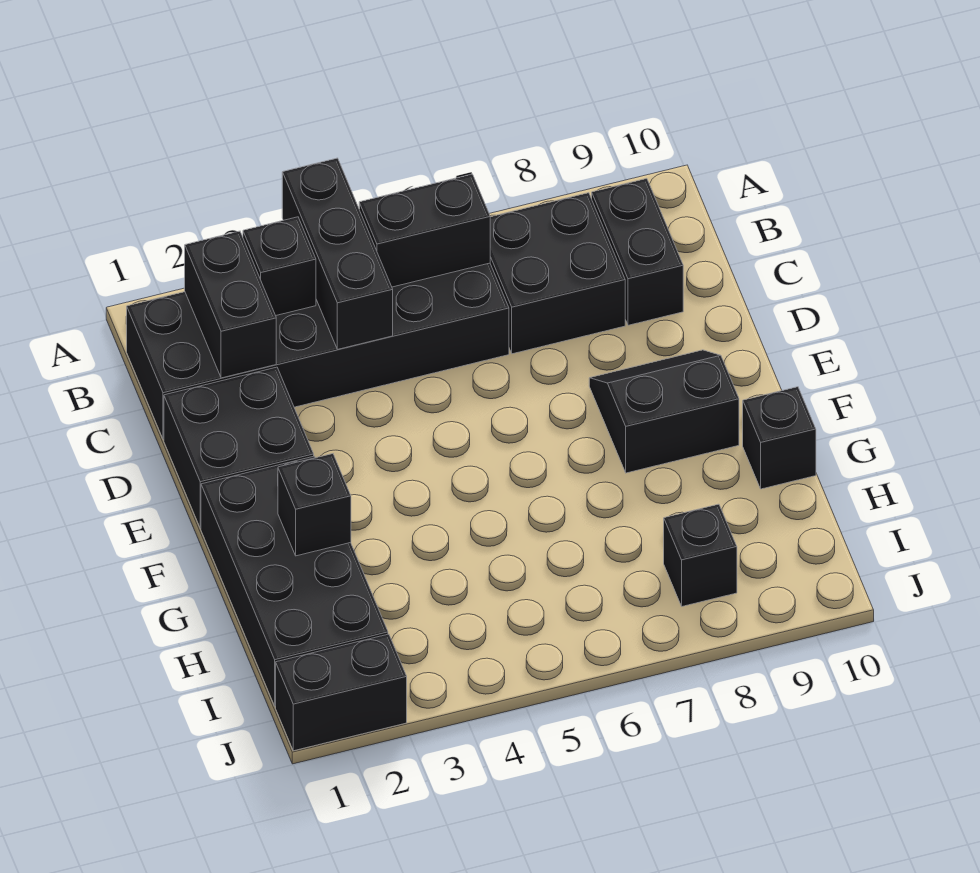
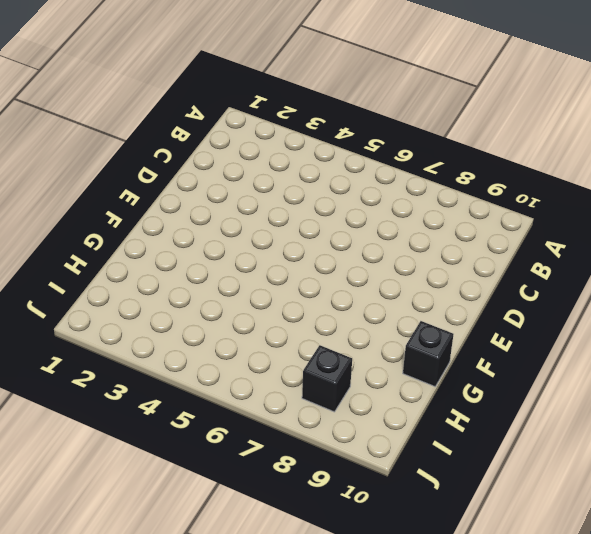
none -> black brick B1:C6 level 1
none -> black brick B7:C8 level 1
none -> black brick B9:C9 level 1

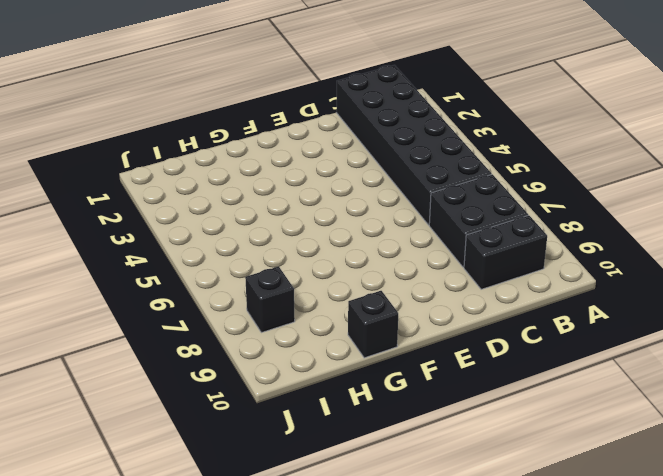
none -> black brick D1:E2 level 1
none -> black slope E8:F9 level 1 top F
none -> black brick F1:I2 level 1

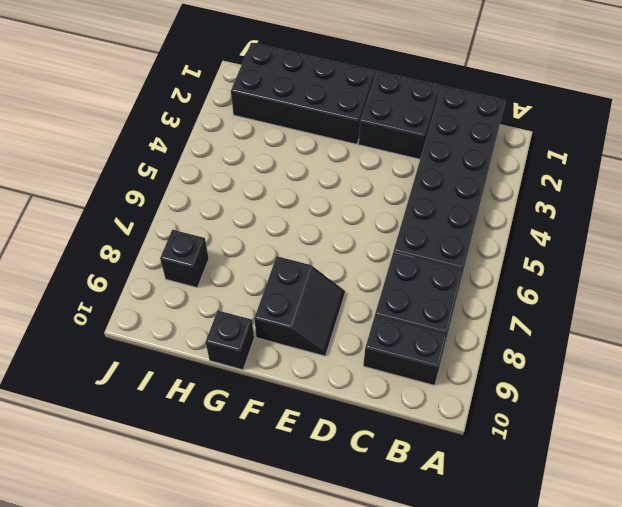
none -> black brick J1:J2 level 1
none -> black brick A4:C4 level 2
none -> black brick B2:C2 level 2

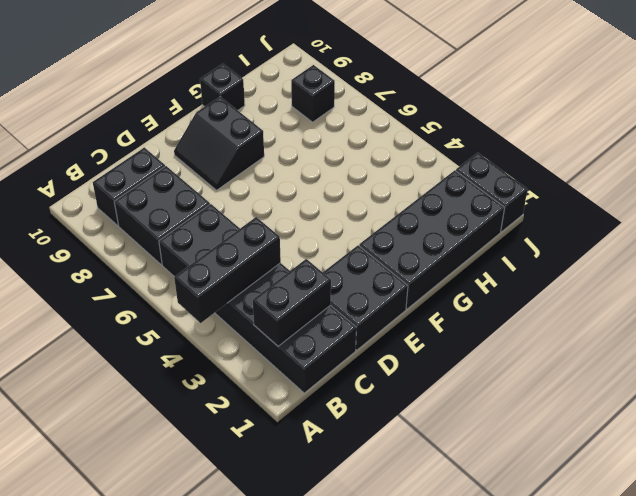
none -> black brick B3 level 2
none -> black brick B5:B6 level 2
none -> black brick G2 level 2

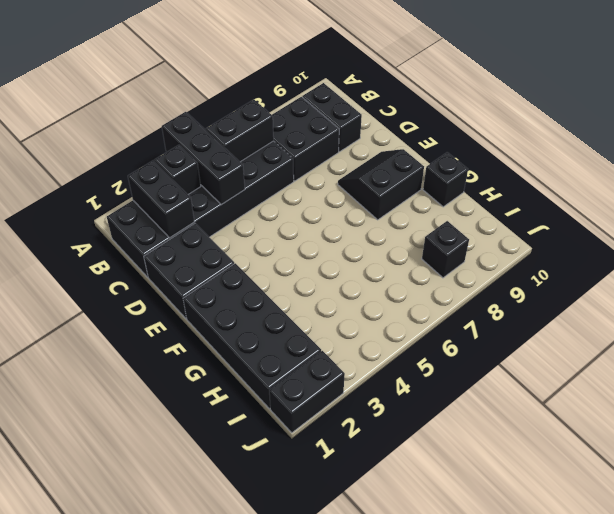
none -> black brick G2 level 2

